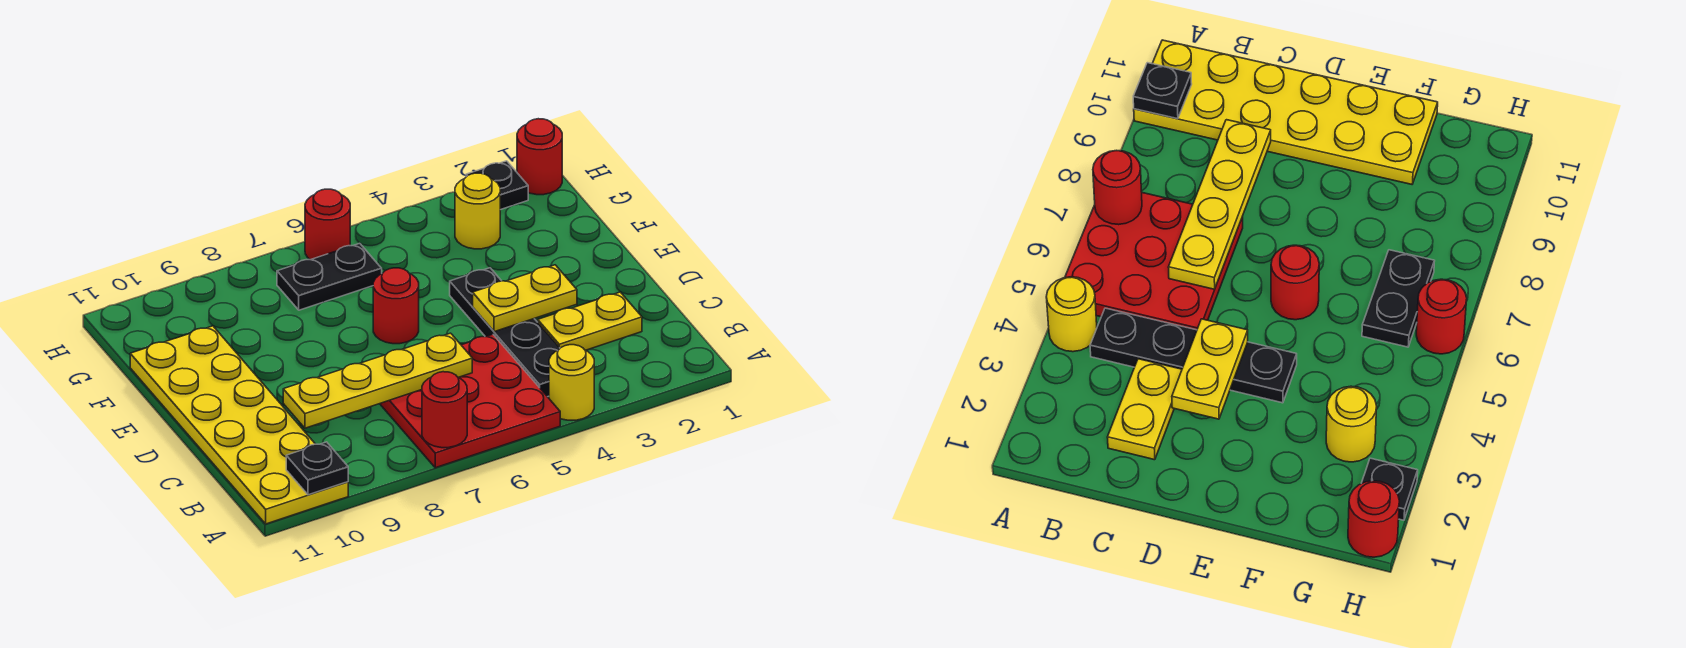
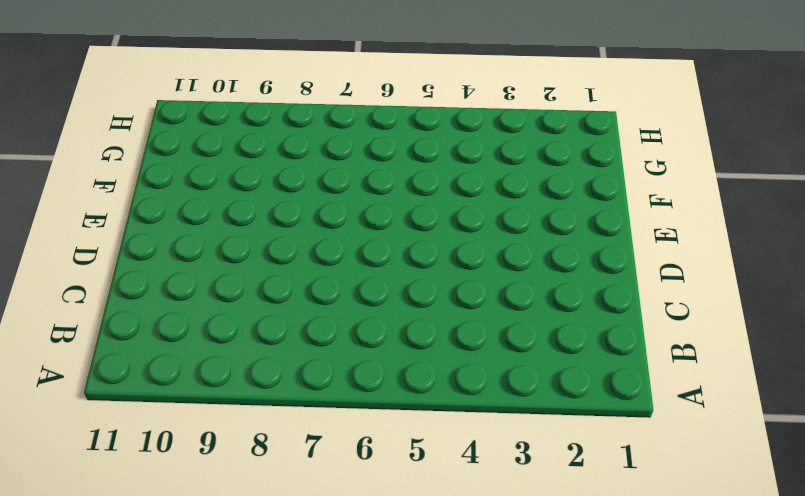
none -> yellow round brick A4 level 1
none -> red plate A5:C7 level 1
none -> yellow plate A10:F11 level 1

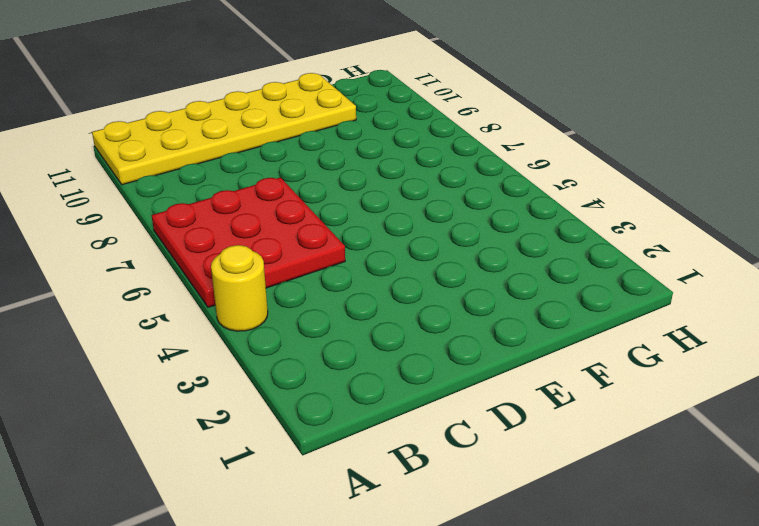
none -> black plate B4:E4 level 1
none -> yellow plate C2:C3 level 1
none -> red round brick E6 level 1

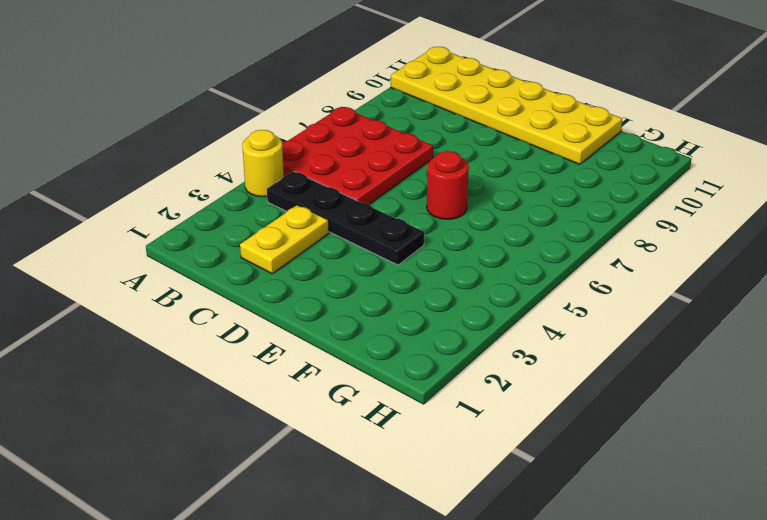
none -> yellow round brick G3 level 1
none -> black plate G6:G7 level 1
none -> red round brick H1 level 1

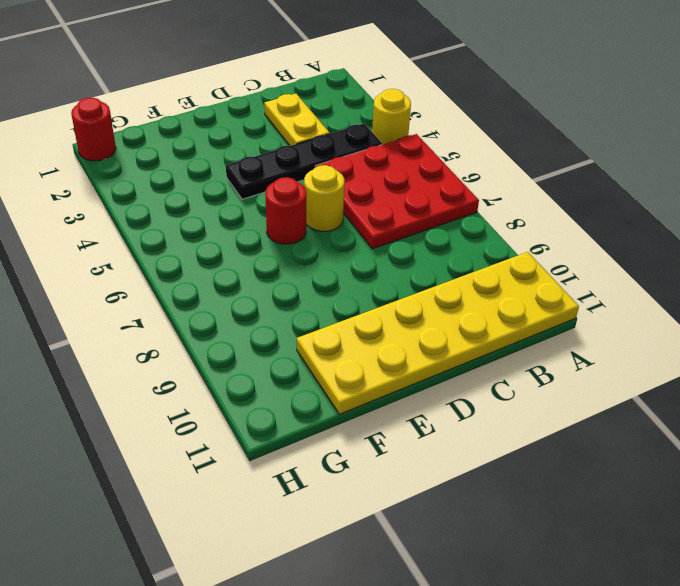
yellow round brick D6 level 1 -> yellow round brick G3 level 1
none -> black plate G6:G7 level 1
none -> black plate H2 level 1
none -> red round brick H6 level 1

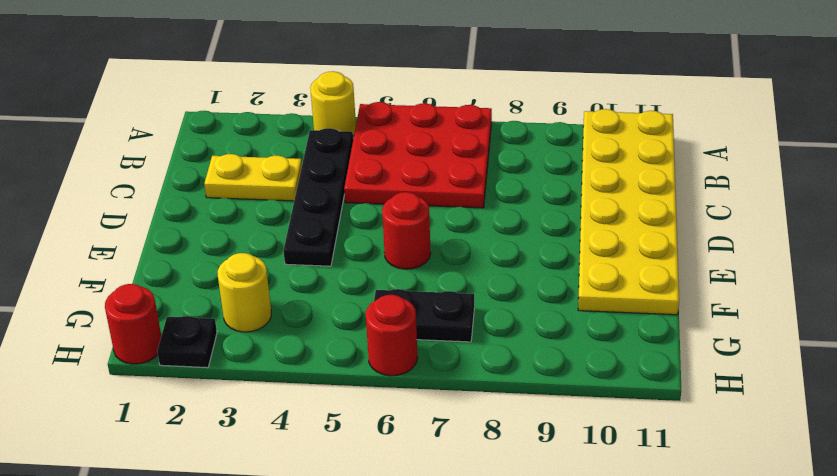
none -> red round brick A7 level 2
none -> black plate A10 level 2
none -> yellow plate C6:C9 level 2

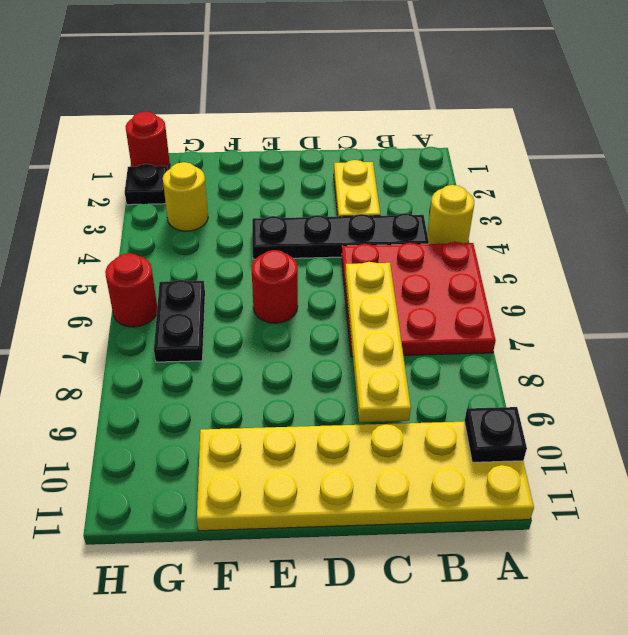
none -> red round brick A7 level 2
none -> yellow plate D3:D4 level 2

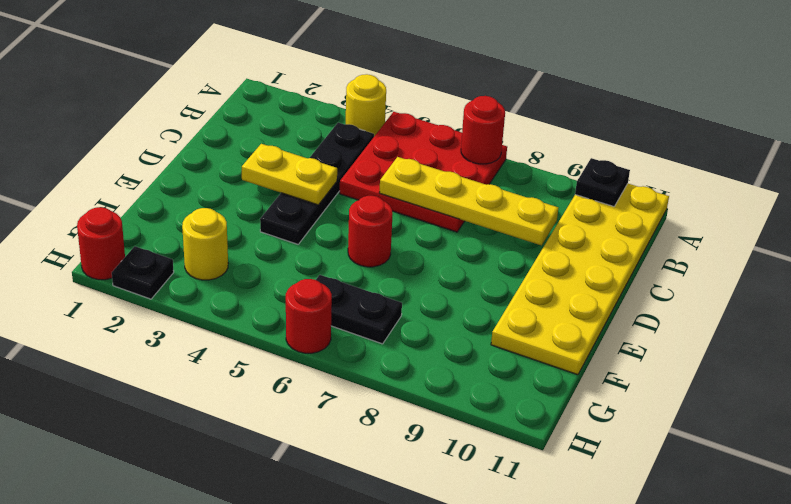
none -> yellow plate C2:C3 level 1

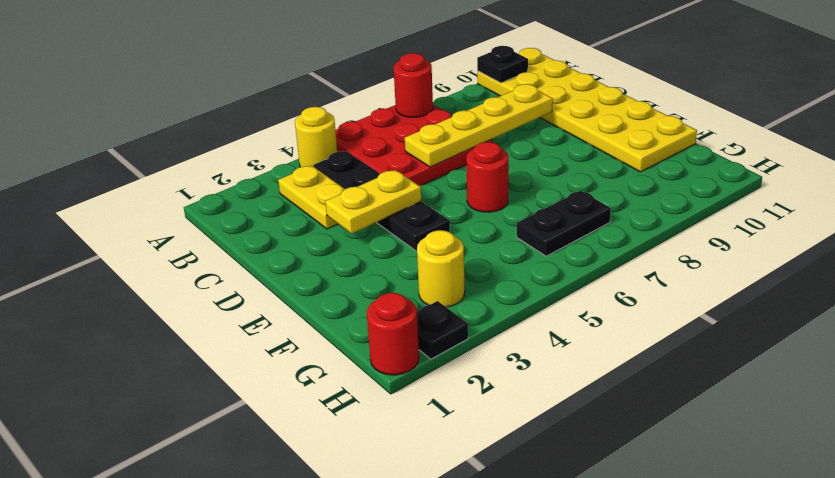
yellow plate B3:C3 level 1 -> yellow plate C2:C3 level 1
none -> red round brick H6 level 1

